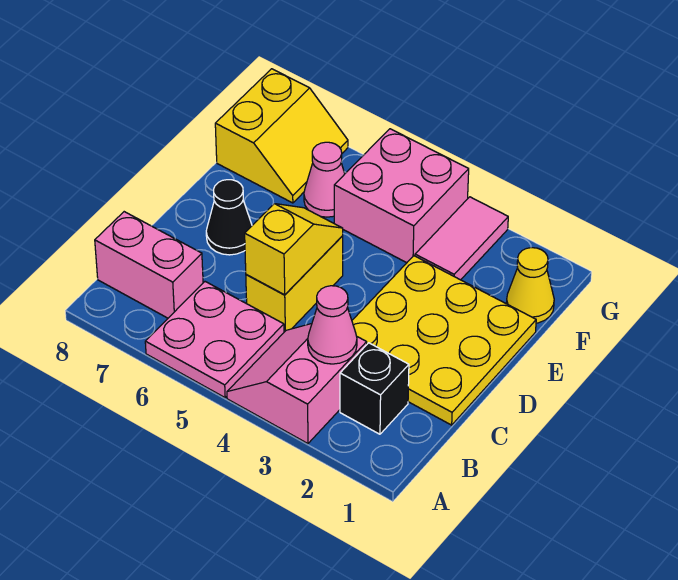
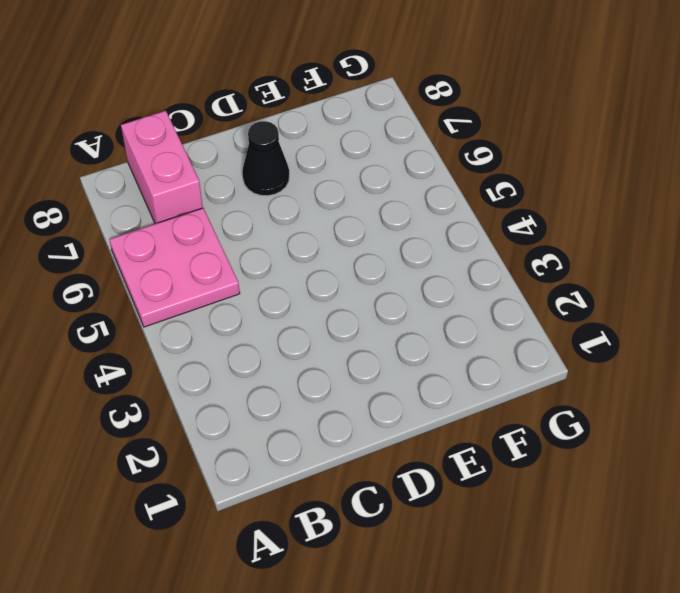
none -> pink slope A3:B4 level 1 top 3
none -> black brick B2 level 1
none -> yellow plate C1:E3 level 1

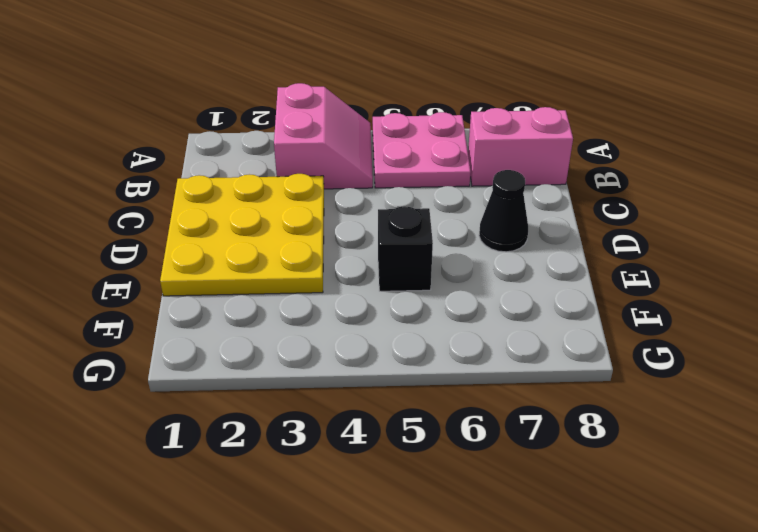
black brick E5 level 1 -> black brick B2 level 1
none -> yellow brick C5:D5 level 1
none -> yellow cone F1 level 1
none -> pink tile F3:G3 level 1

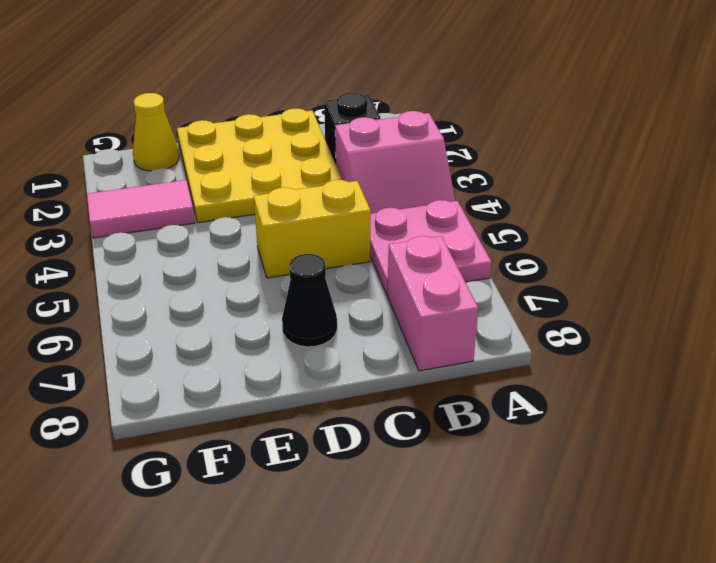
none -> pink brick F4:G5 level 1
none -> pink cone F6 level 1
none -> yellow slope F7:G8 level 1 top 8

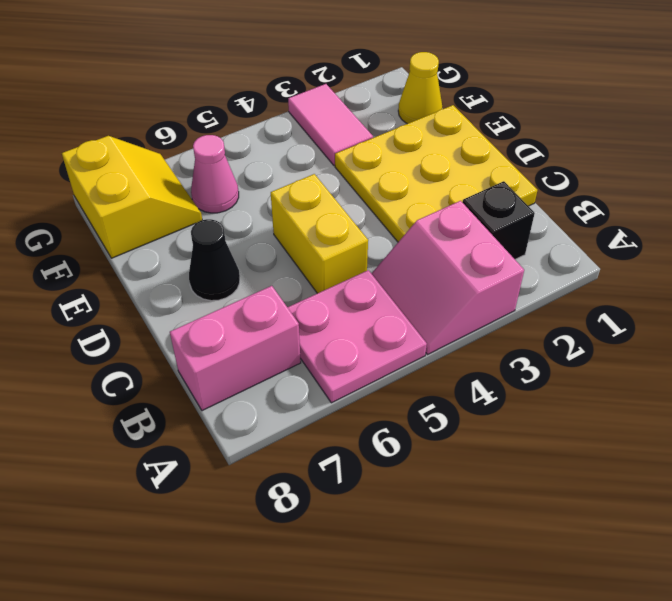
none -> pink brick F4:G5 level 1
none -> pink cone B3 level 2
none -> yellow slope C5:D5 level 2 top C

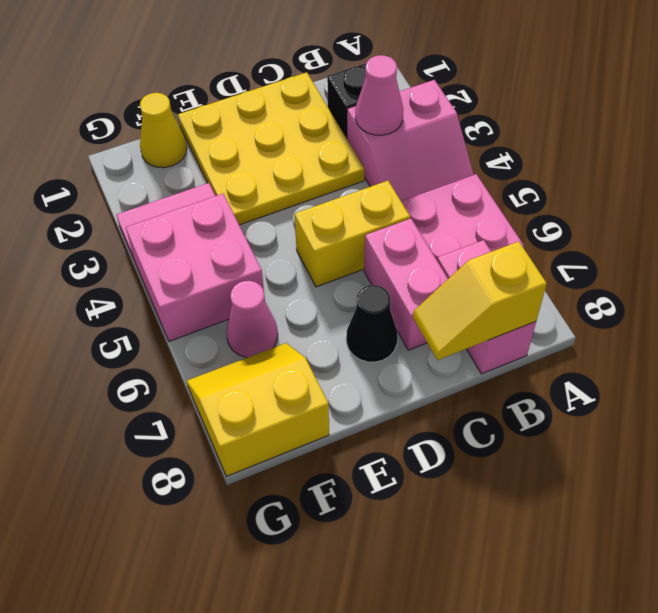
yellow slope B8:C8 level 2 top B -> yellow slope C5:D5 level 2 top C
pink brick C6:C7 level 1 -> none

